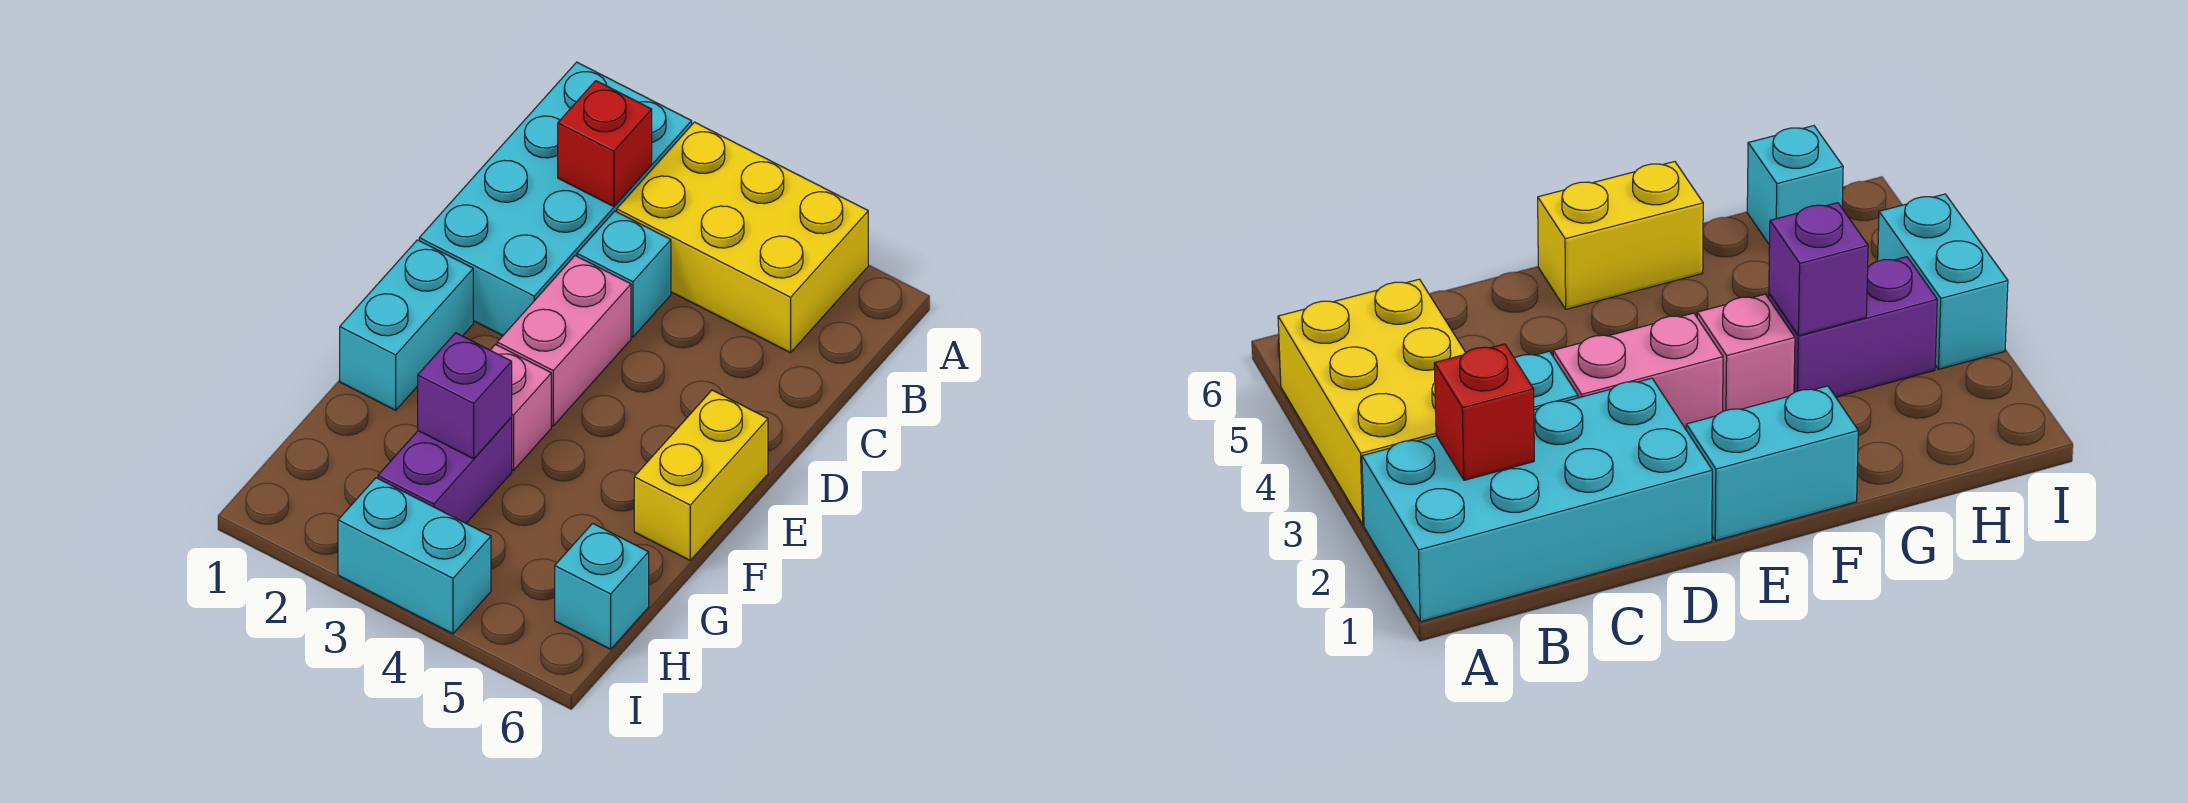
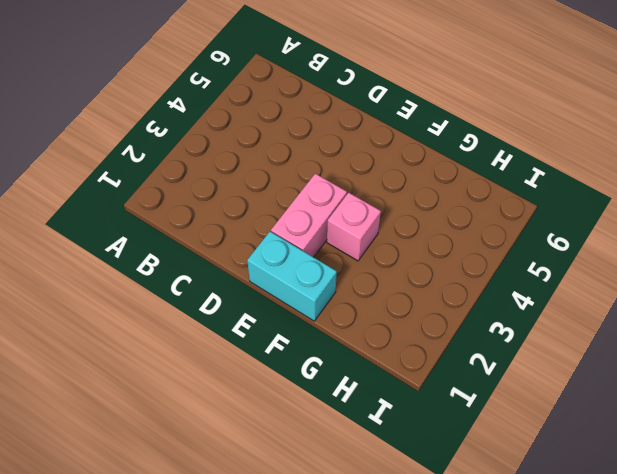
pink brick E2:E3 level 1 -> pink brick D3:E3 level 1
none -> cyan brick A1:D2 level 1
none -> yellow brick A3:B5 level 1
none -> cyan brick C3 level 1

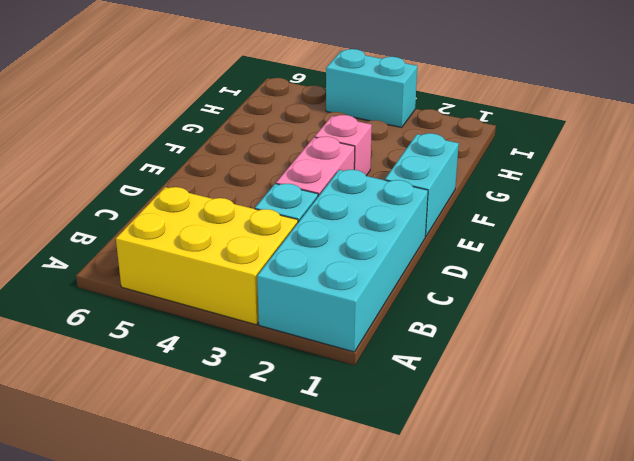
none -> yellow brick E6:F6 level 1
none -> purple brick G3:H3 level 1
none -> cyan brick H6 level 1

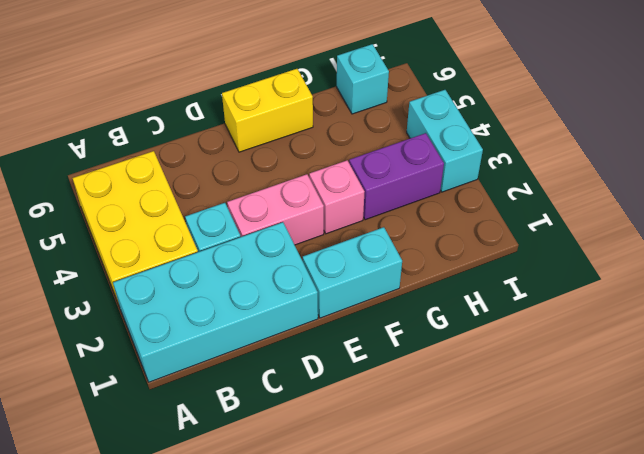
none -> red brick B2 level 2
none -> purple brick G3 level 2

